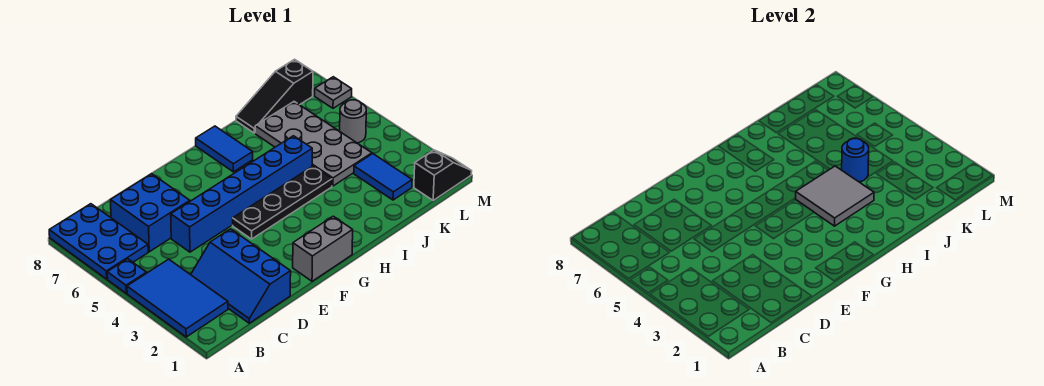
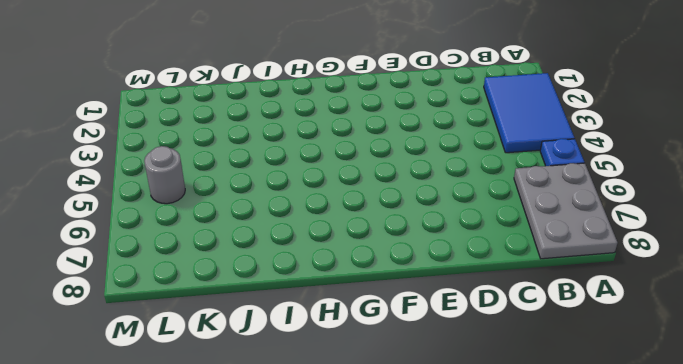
grey plate A6:B8 level 1 -> blue plate A6:B8 level 1
none -> blue slope C1:D3 level 1 top D
none -> blue brick C6:D7 level 1
none -> blue brick D5:I5 level 1

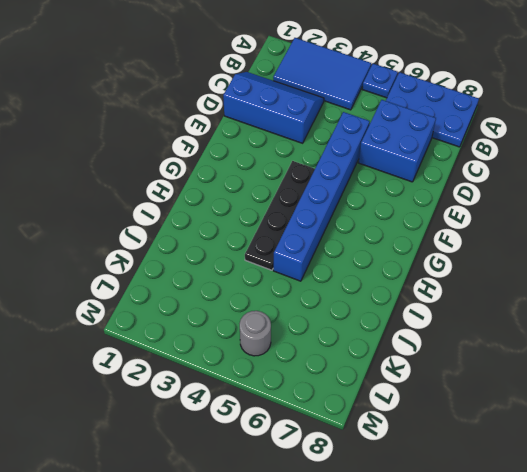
none -> grey brick F1:G1 level 1
none -> blue tile H7:H8 level 1
none -> grey plate J4:K7 level 1

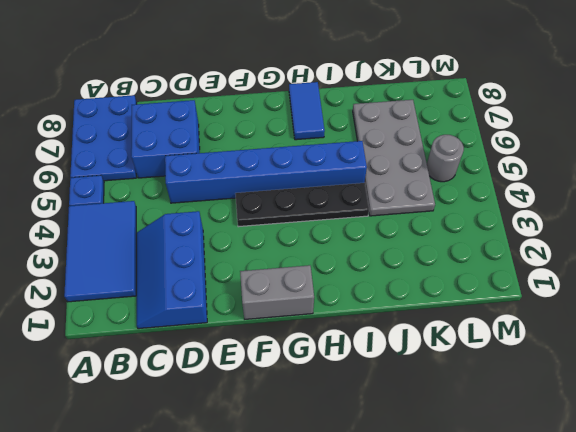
none -> black slope J8:L8 level 1 top L
none -> blue tile K2:K3 level 1
none -> black slope L1:M1 level 1 top L

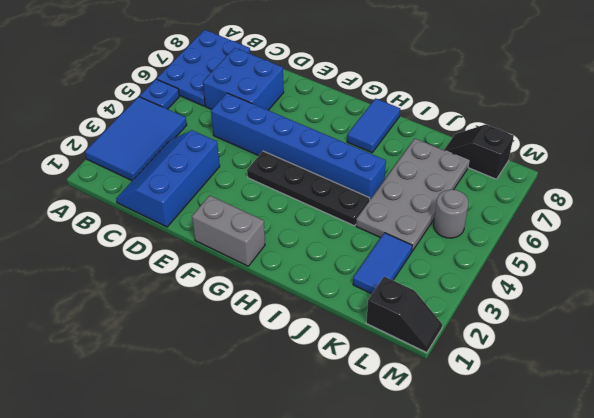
black slope K8:L8 level 1 top L -> black slope J8:L8 level 1 top L
none -> grey plate M7 level 1
none -> grey tile H3:I4 level 2
none -> blue round brick J4 level 2

